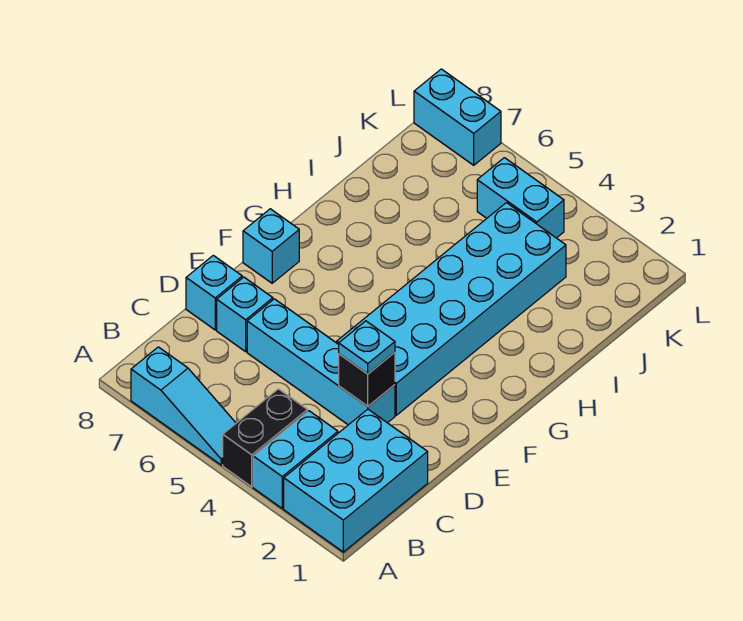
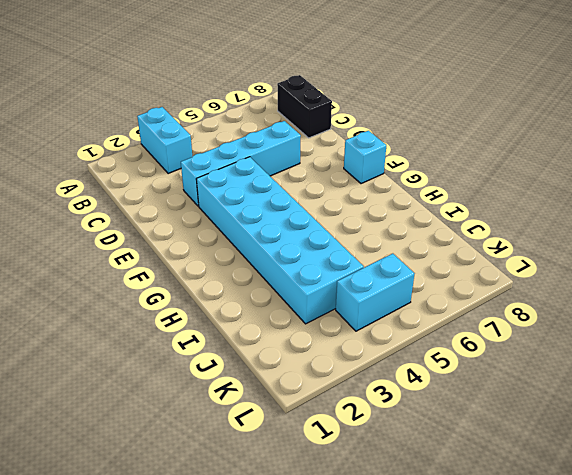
black brick B8:C8 level 1 -> black brick A4:B4 level 1
none -> cyan brick A1:C2 level 1
none -> cyan slope A5:A7 level 1 top 7
none -> cyan brick D7 level 1

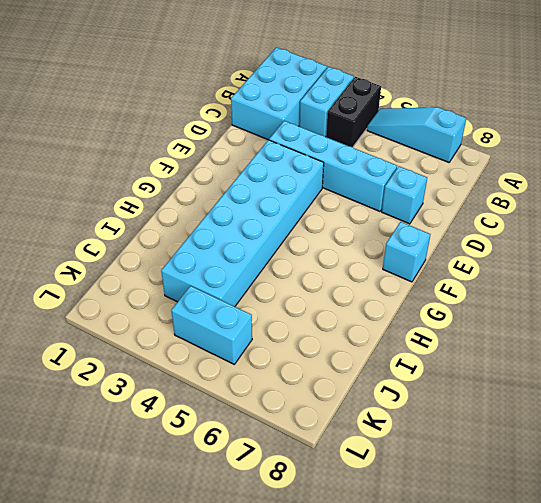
none -> cyan brick D8 level 1
none -> cyan brick L7:L8 level 1
none -> black brick D3 level 2

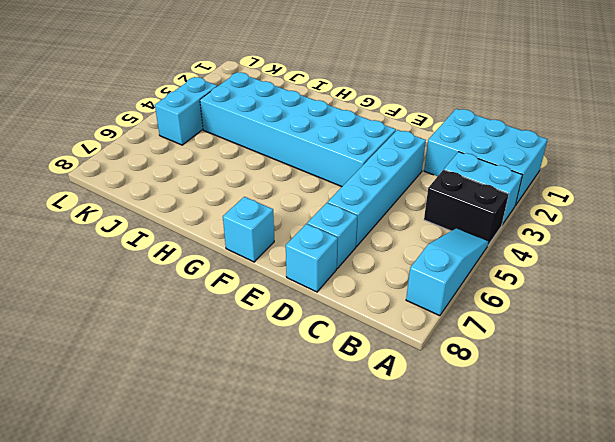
none -> cyan brick L7:L8 level 1
none -> black brick D3 level 2
none -> cyan plate D3 level 3

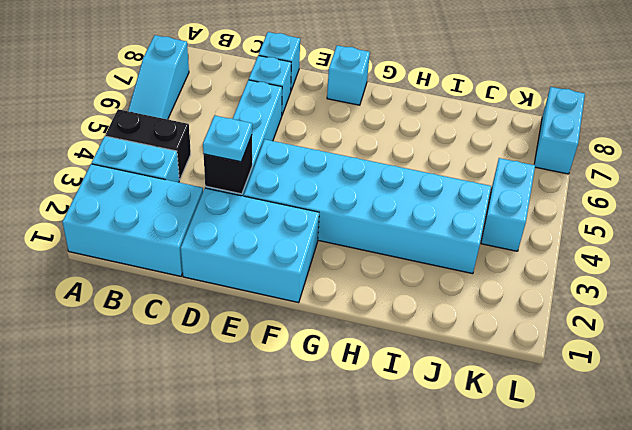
cyan brick D1:F2 level 1 -> none

